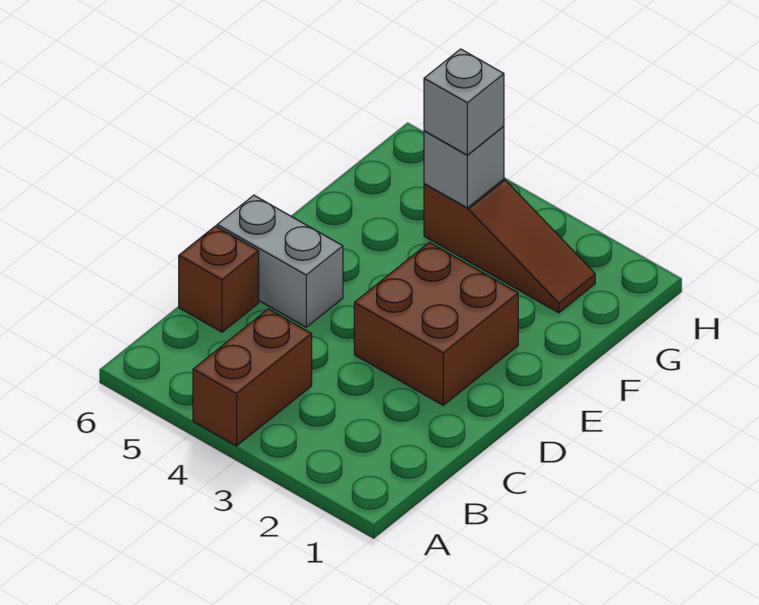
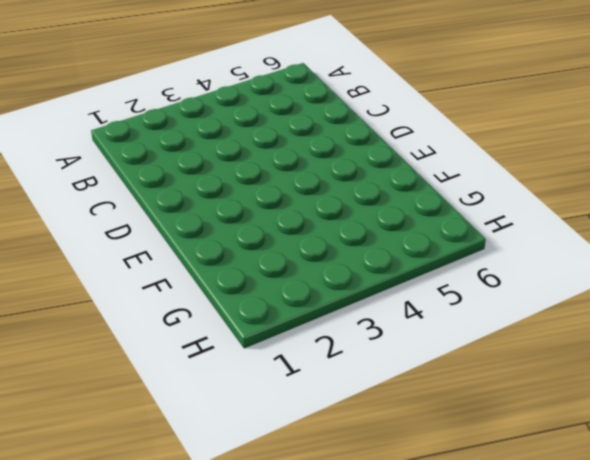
none -> brown brick A4:B4 level 1
none -> brown brick C6 level 1

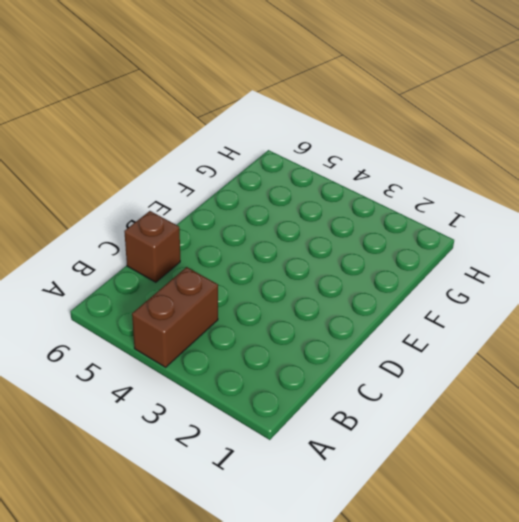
none -> brown brick D2:E3 level 1
none -> grey brick D5:D6 level 1

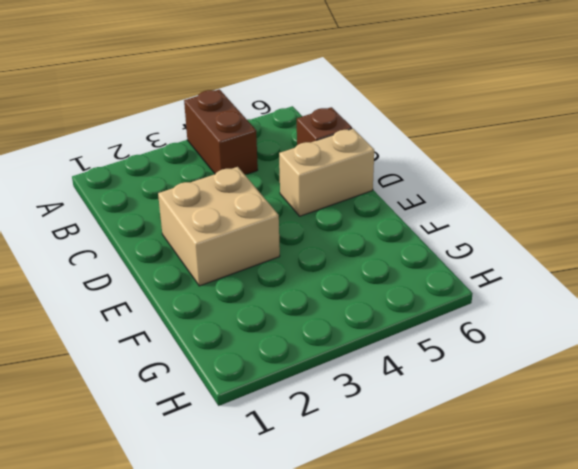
tan brick D2:E3 level 1 -> brown brick D2:E3 level 1
tan brick D5:D6 level 1 -> grey brick D5:D6 level 1
none -> brown slope G2:G4 level 1 top 4
none -> grey brick G4 level 2

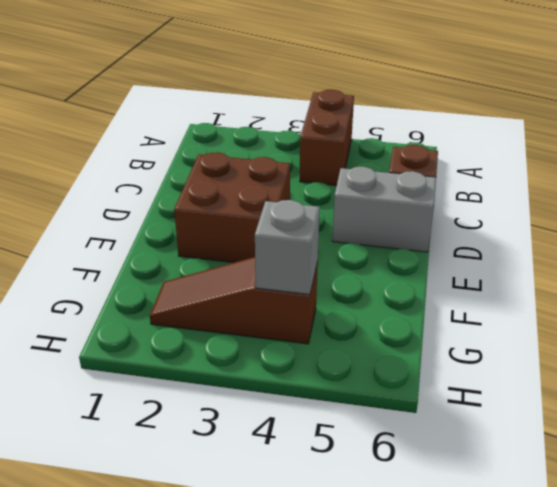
none -> grey brick G4 level 3

